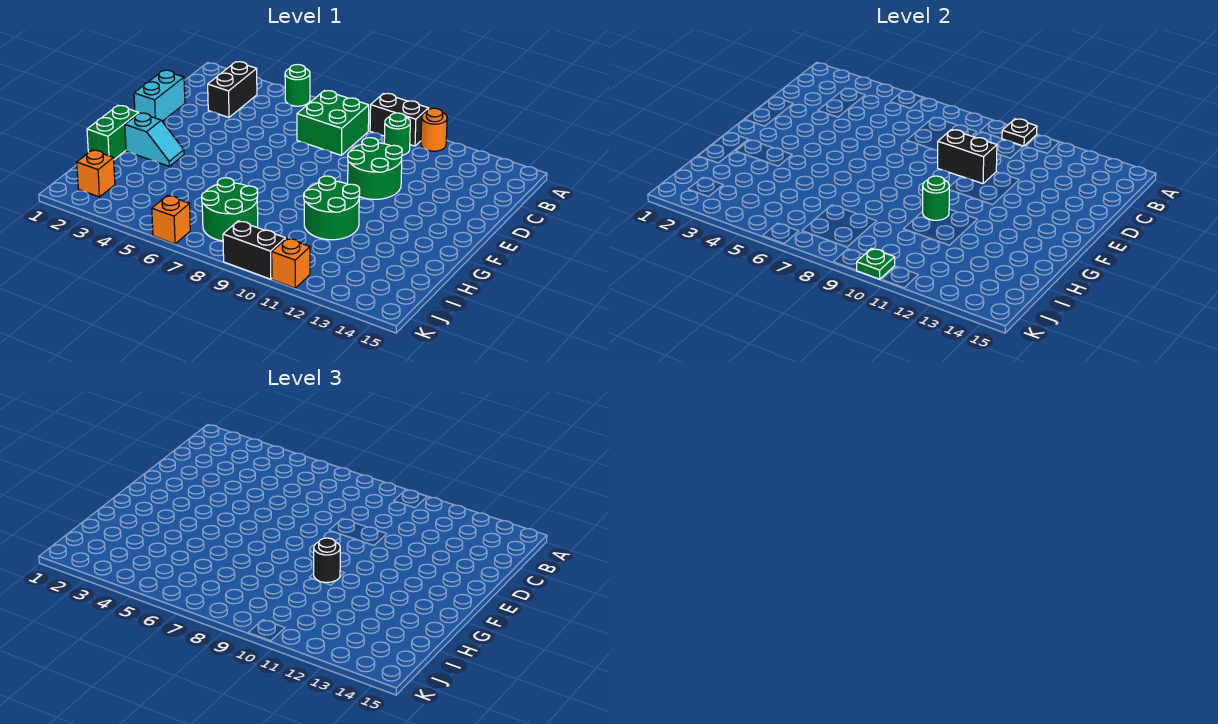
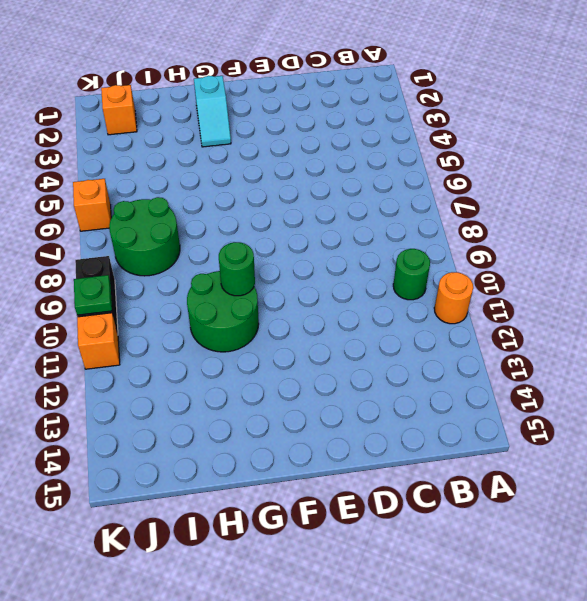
none -> green round brick A5 level 1
none -> black brick A9:A10 level 1
none -> black brick B3:C3 level 1

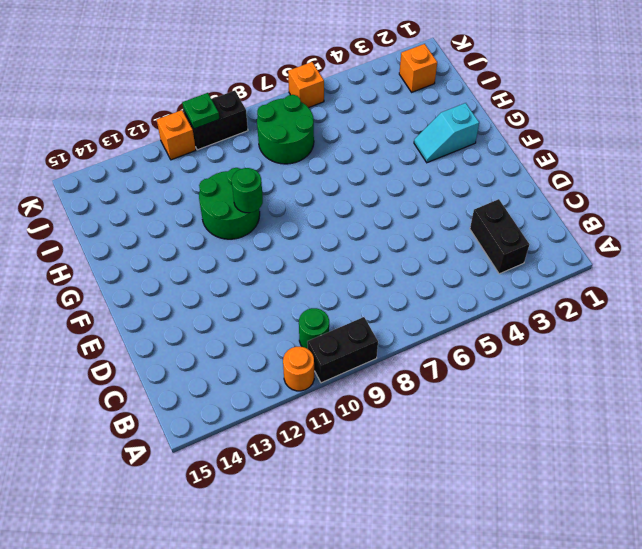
none -> green round brick A5 level 1
none -> green brick B7:C8 level 1
none -> cyan brick D1:E1 level 1

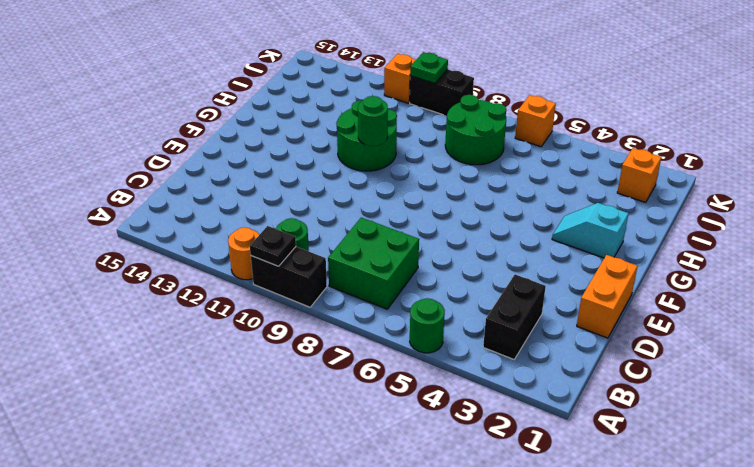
orange brick D1:E1 level 1 -> cyan brick D1:E1 level 1
none -> green round brick D10:E11 level 1
none -> green brick G1:H1 level 1
none -> black brick D9:D10 level 2

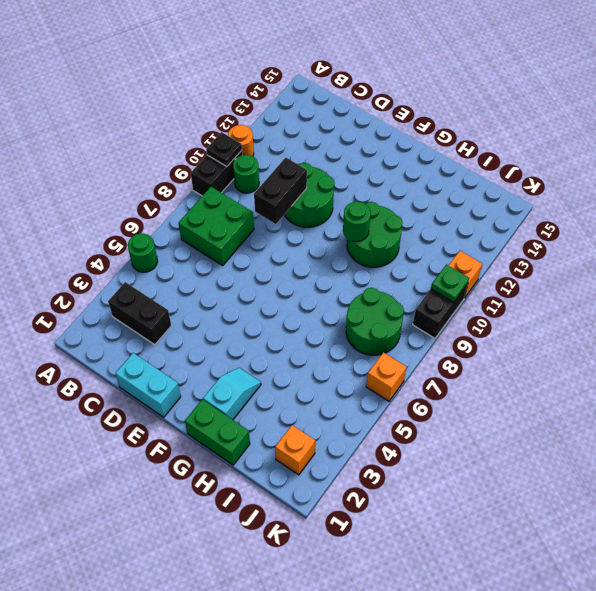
none -> black round brick G10 level 3

